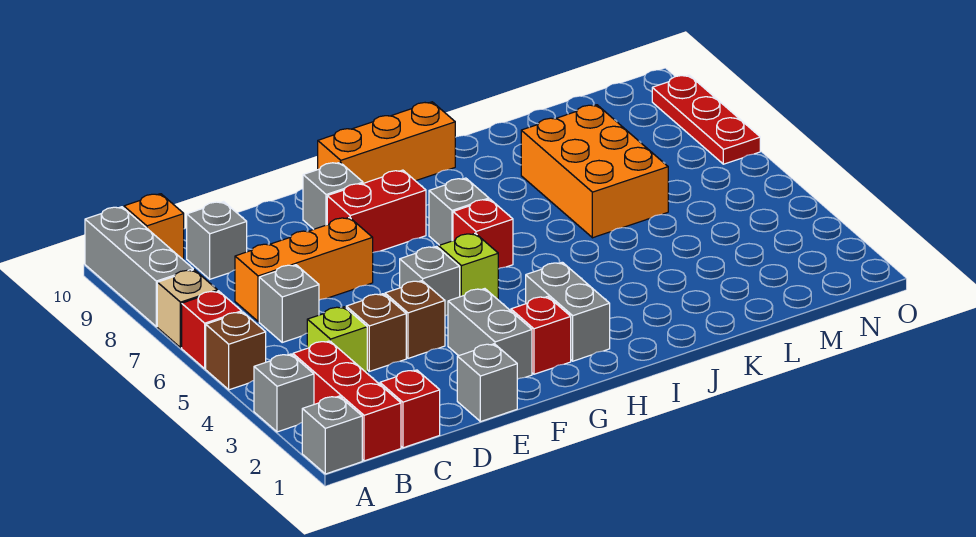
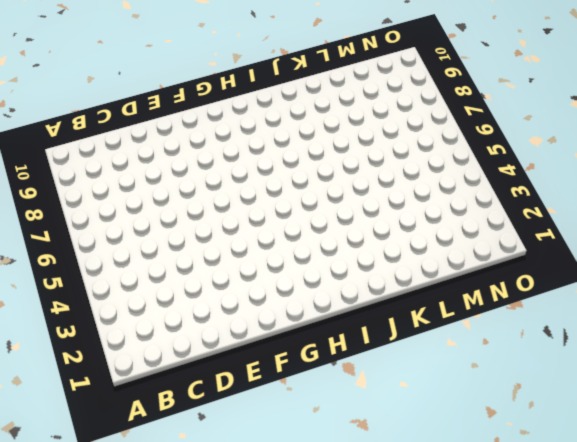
none -> grey brick A1 level 1
none -> grey brick A3 level 1
none -> brown brick A5 level 1

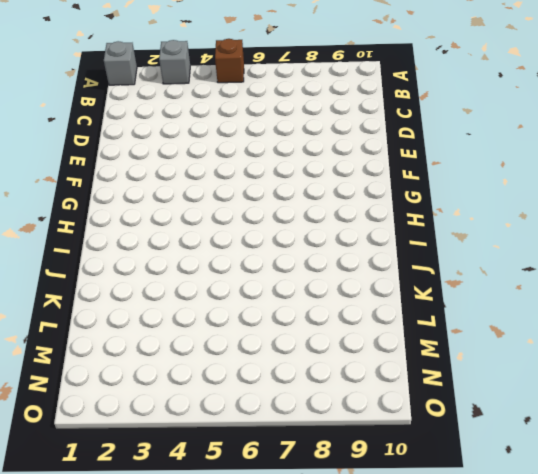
none -> red brick A6 level 1
none -> tan brick A7 level 1
none -> grey brick A8:A10 level 1

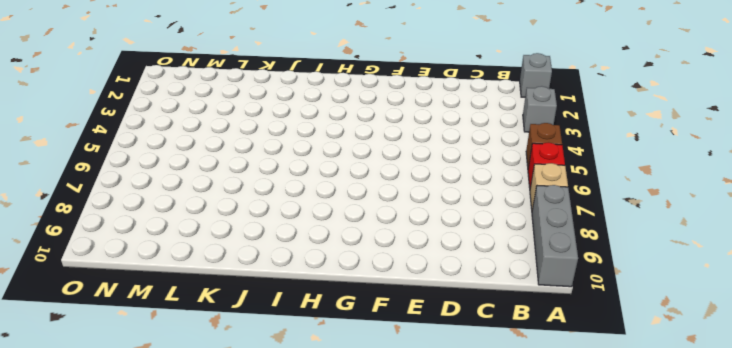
none -> red brick B1:B3 level 1
none -> orange brick B10 level 1
none -> red brick C1 level 1

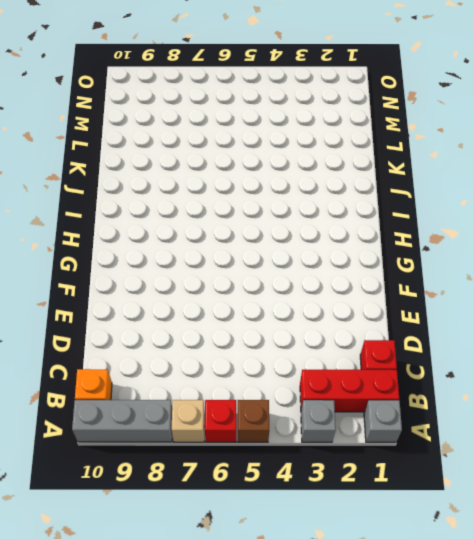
none -> lime brick C4 level 1
none -> grey brick C6 level 1
none -> orange brick C7:E7 level 1

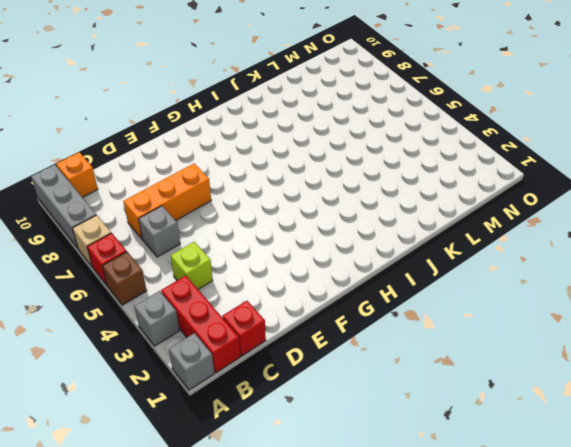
none -> grey brick C9 level 1
none -> brown brick D4 level 1
none -> grey brick E1 level 1

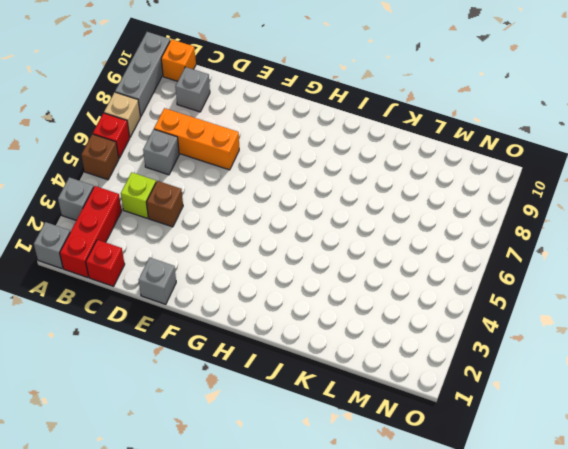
none -> brown brick E4 level 1
none -> grey brick F2:F3 level 1
none -> grey brick F5 level 1

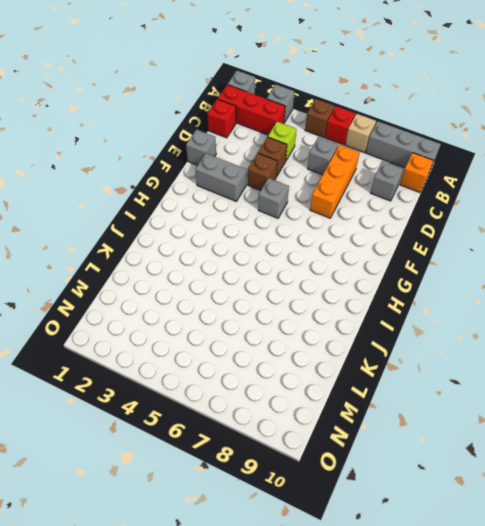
none -> red brick F8:G8 level 1
none -> grey brick F9 level 1
none -> red brick G2 level 1

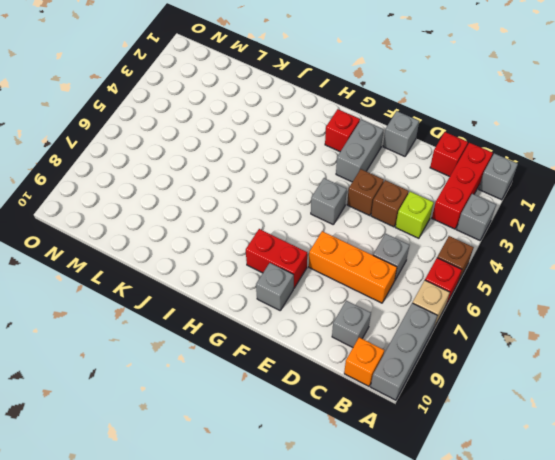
none -> lime brick G5 level 1
none -> orange brick G10:I10 level 1
none -> grey brick H2:H3 level 1

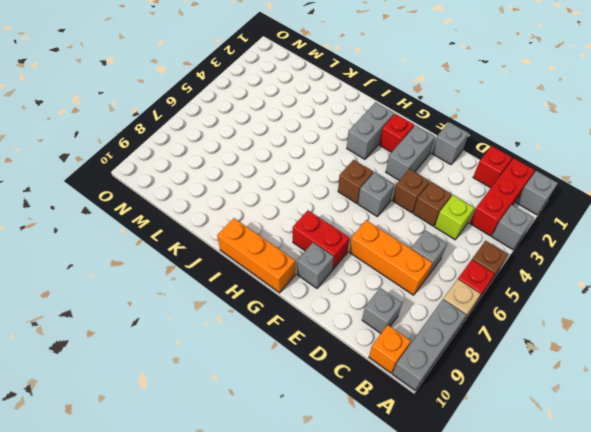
brown brick G5 level 1 -> lime brick G5 level 1
none -> red brick H6 level 1
none -> grey brick H7 level 1
none -> orange brick K6:L8 level 1

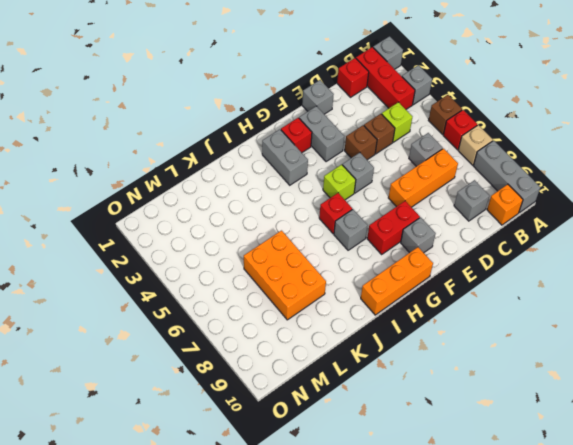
none -> red plate O7:O9 level 1

